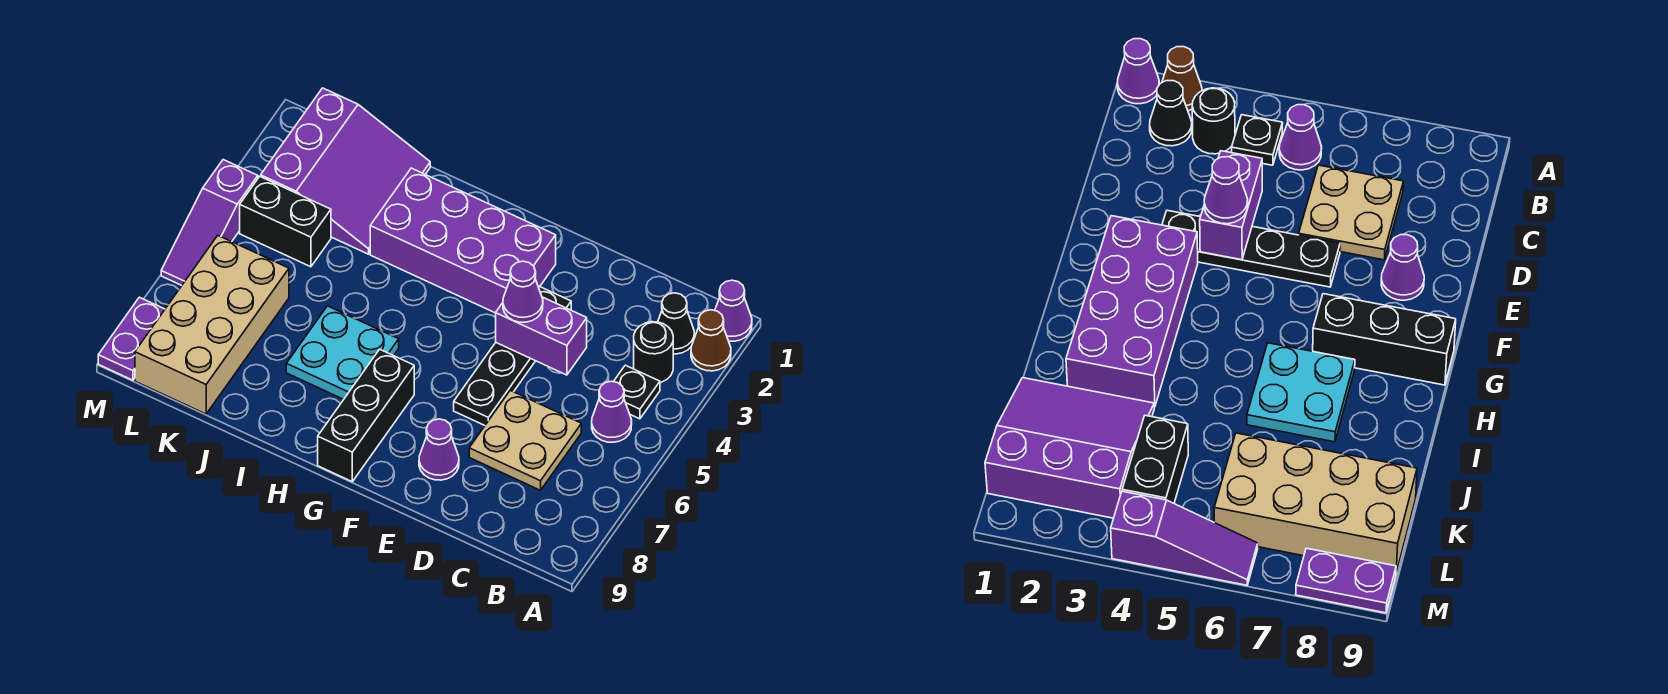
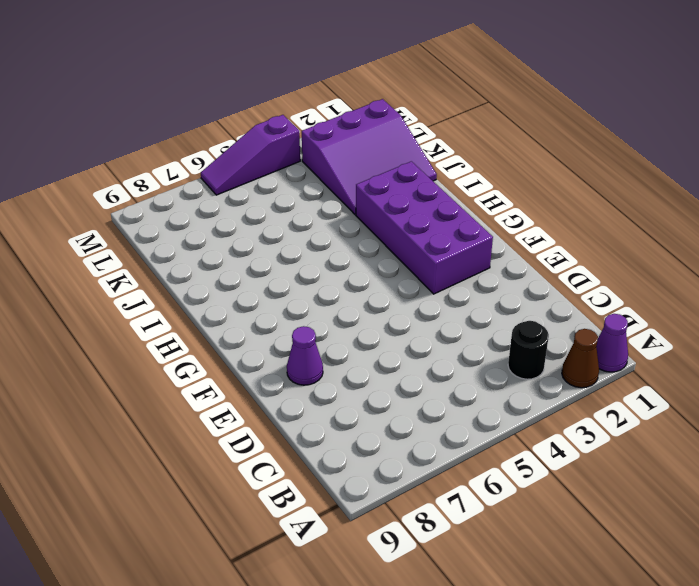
none -> black cone B2 level 1
none -> black plate B4 level 1
none -> purple cone B5 level 1

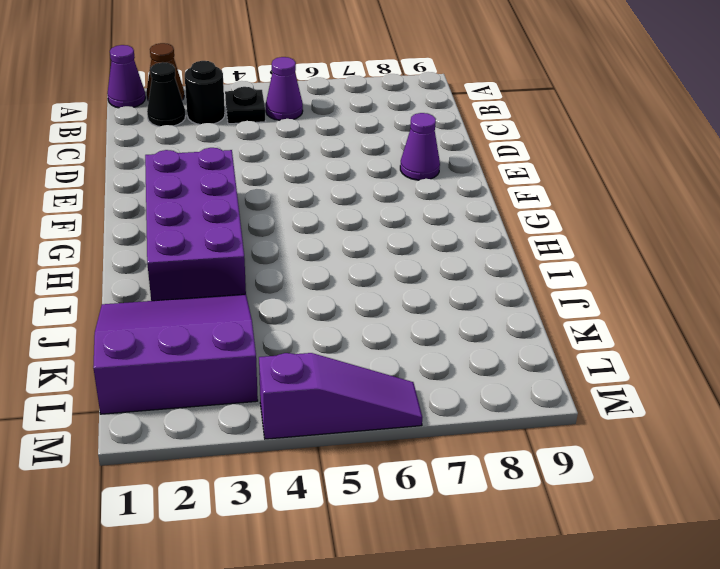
none -> tan plate C6:D7 level 1
none -> black plate E3:E6 level 1
none -> black brick G7:G9 level 1

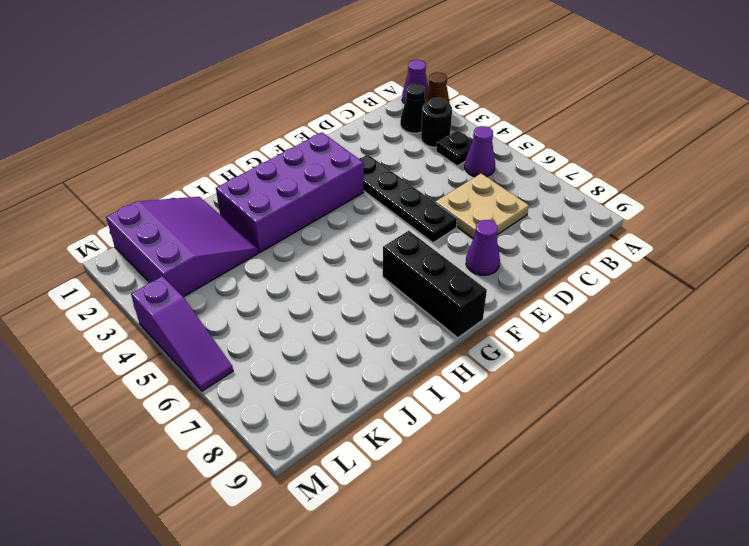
none -> cyan plate H6:I7 level 1
none -> black brick K4:L4 level 1
none -> tan brick K6:L9 level 1

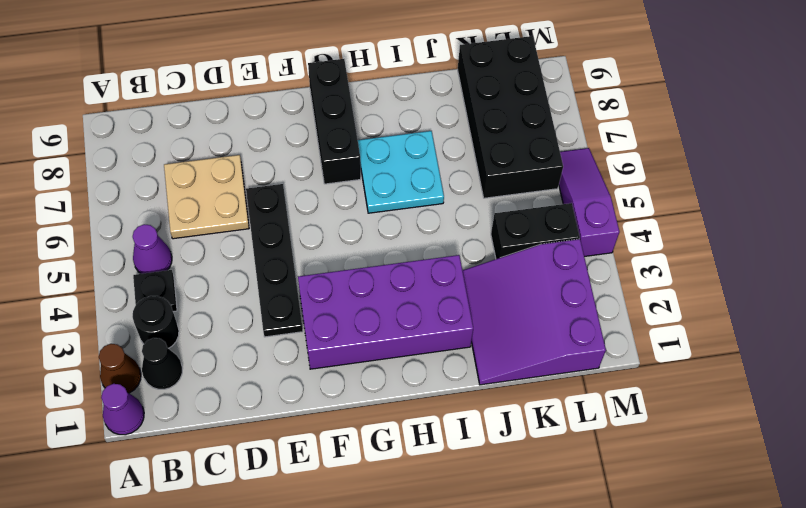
black brick K6:L9 level 1 -> tan brick K6:L9 level 1
none -> purple cone E8 level 1
none -> purple plate M8:M9 level 1
none -> purple brick D4:E4 level 2

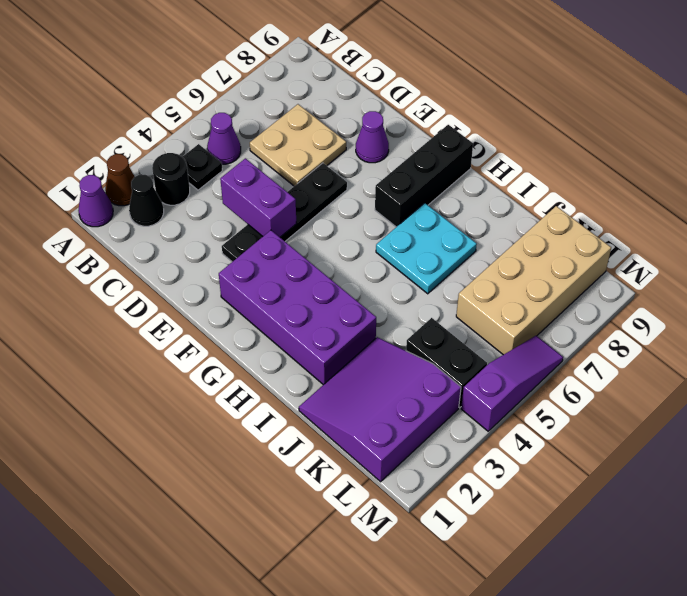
none -> purple plate M8:M9 level 1
none -> purple cone E4 level 3

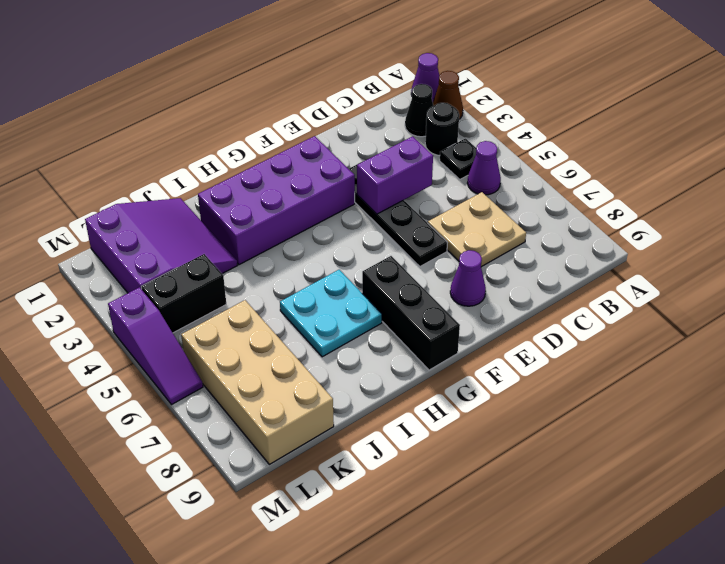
none -> purple plate M8:M9 level 1
none -> purple cone E4 level 3

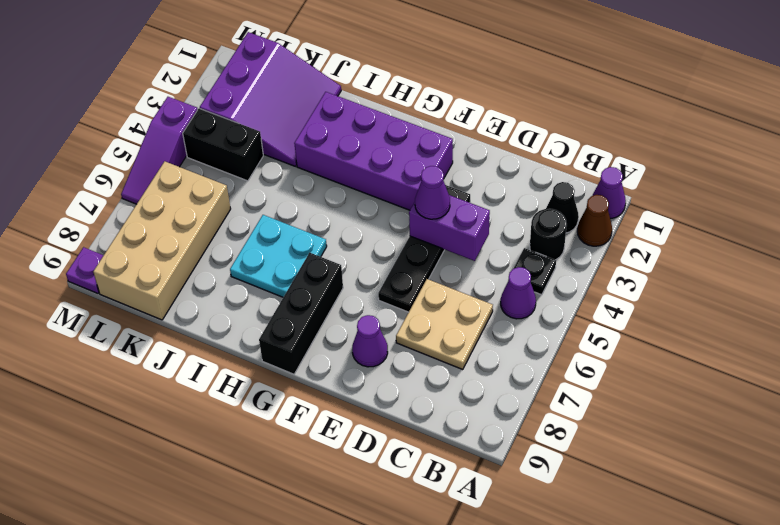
purple plate M9 level 1 -> purple plate M8:M9 level 1

